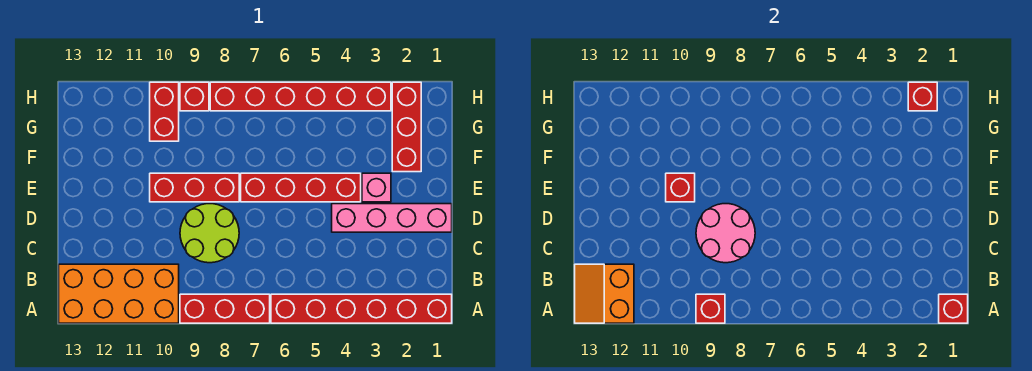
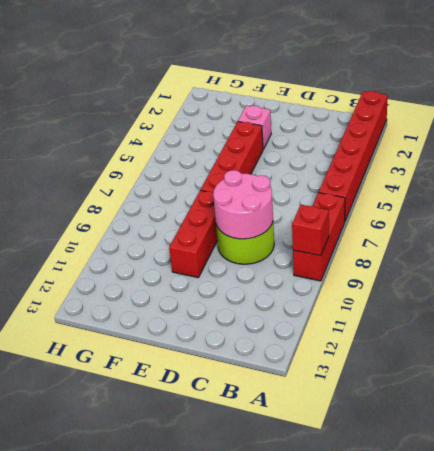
none -> orange brick A10:B13 level 1
none -> pink brick D1:D4 level 1
none -> red brick F2:H2 level 1

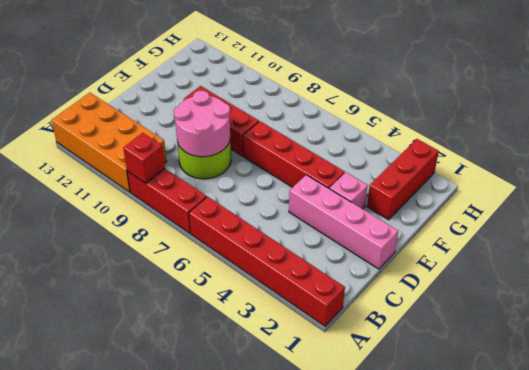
none -> red brick G10:H10 level 1
none -> red brick H3:H8 level 1
none -> red brick H9 level 1

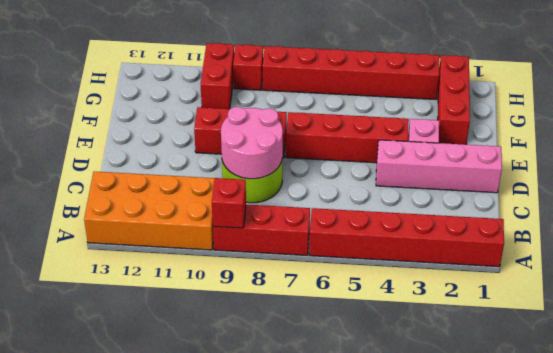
none -> red brick A1 level 2
none -> orange slope A12:B13 level 2 top 12
none -> red brick E10 level 2

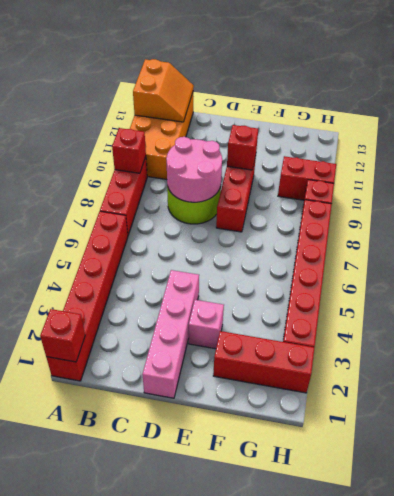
orange slope A12:B13 level 2 top A -> orange slope A12:B13 level 2 top 12
none -> red brick E4:E7 level 1
none -> red brick H2 level 2

